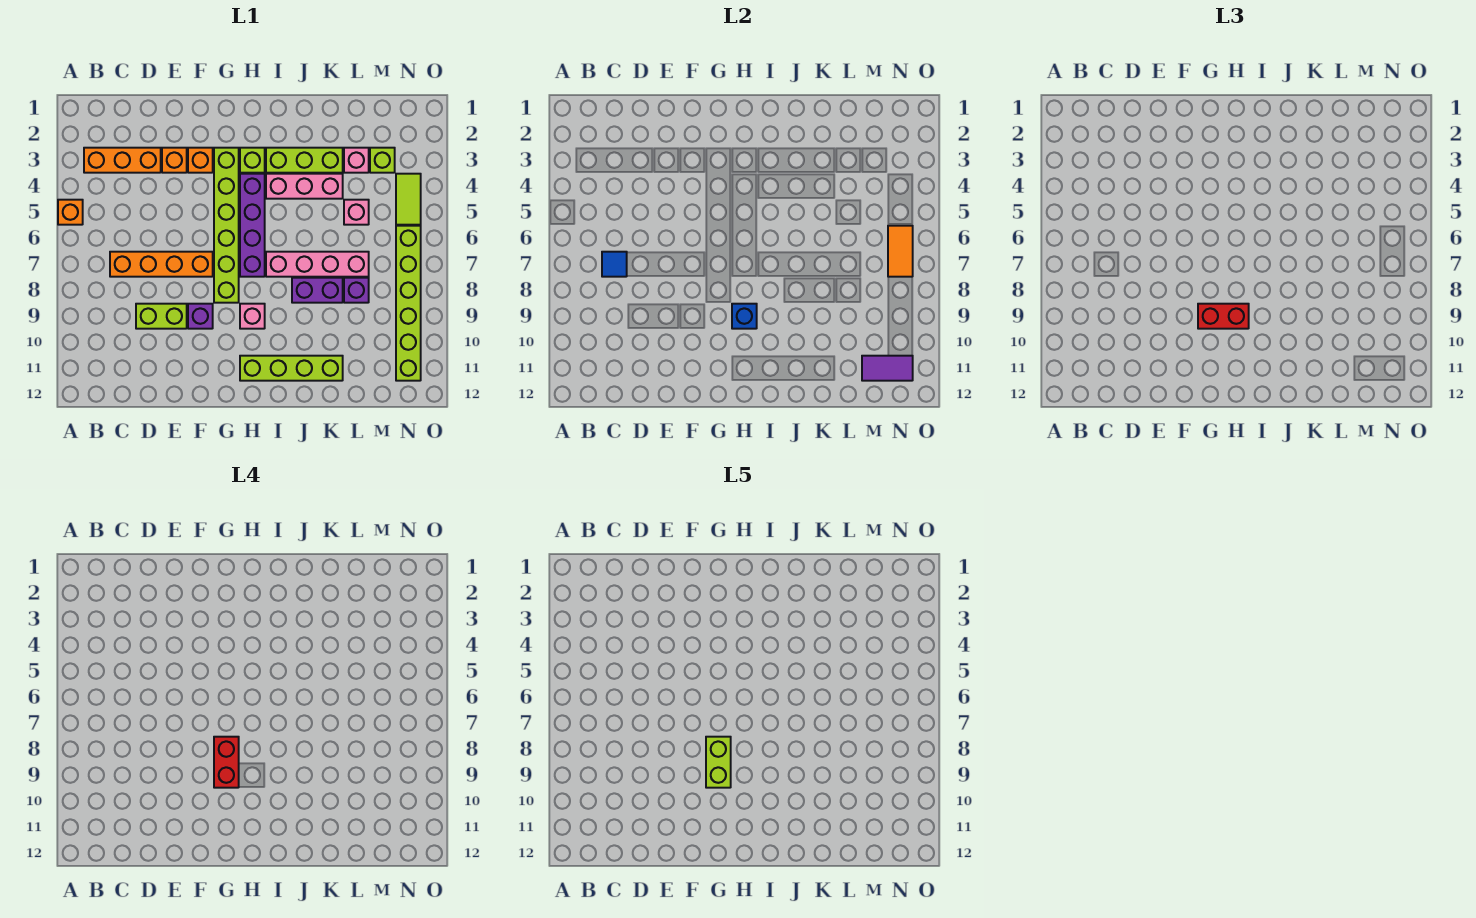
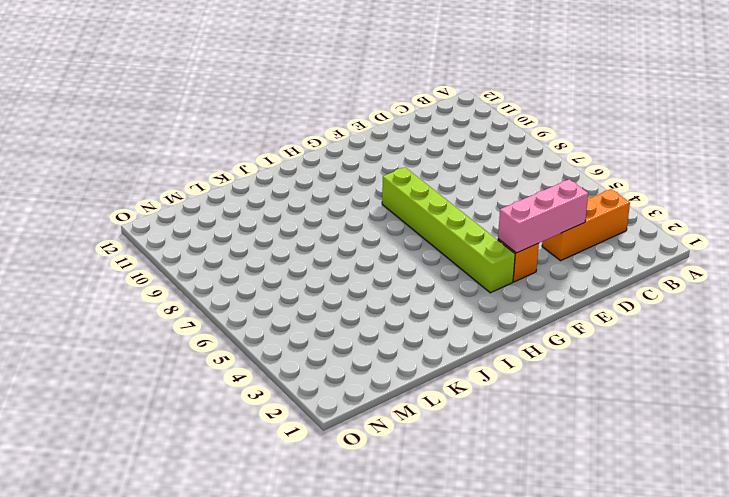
pink brick D3:F3 level 2 -> pink brick I4:K4 level 1
none -> orange brick A5 level 1
none -> orange brick C7:F7 level 1
none -> lime brick D9:E9 level 1

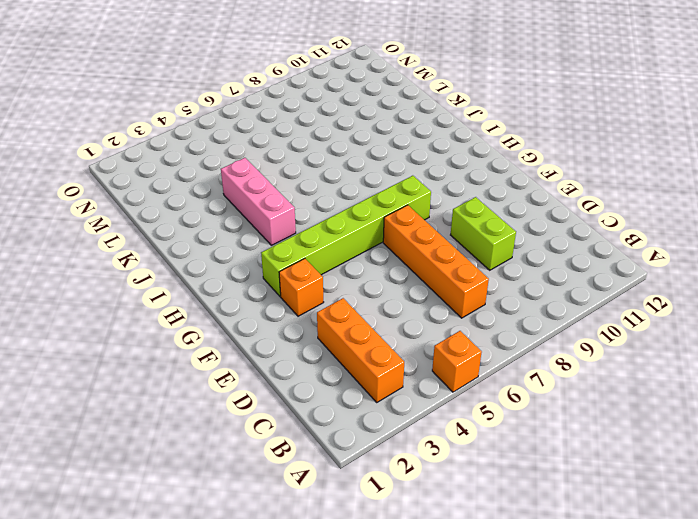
none -> orange brick E3 level 1
none -> purple brick F9 level 1
none -> lime brick H3 level 1

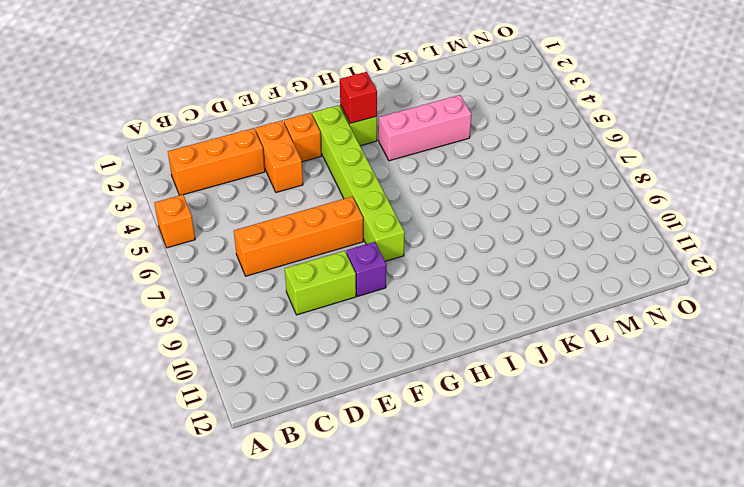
orange brick E3:E4 level 1 -> orange brick E3 level 1
red brick H3 level 2 -> none
none -> purple brick H4:H7 level 1
none -> pink brick H9 level 1
none -> lime brick H11:K11 level 1

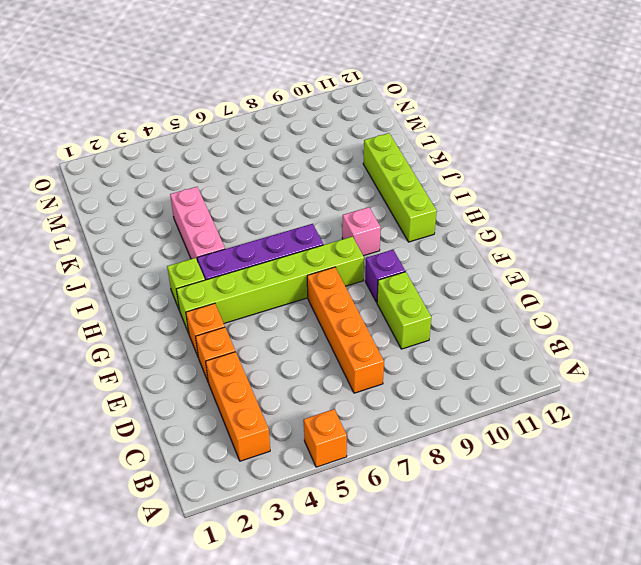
none -> lime brick I3:K3 level 1
none -> pink brick I7:L7 level 1
none -> purple brick J8:K8 level 1

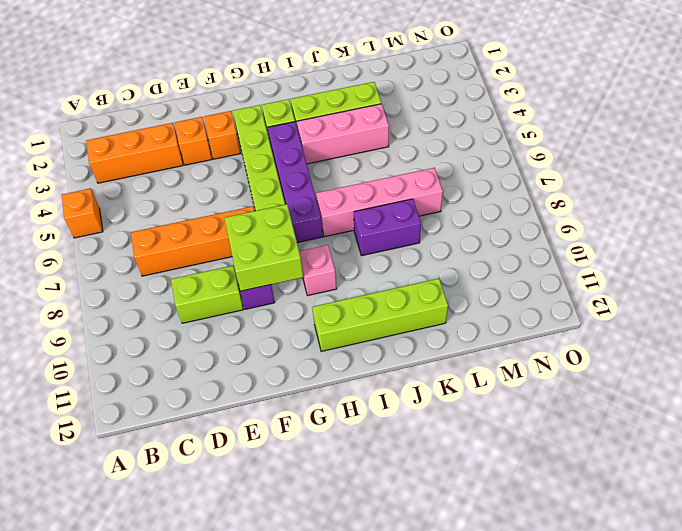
lime brick F8:G9 level 2 -> none
none -> pink brick L3 level 1
none -> pink brick L5 level 1
none -> purple brick L8 level 1

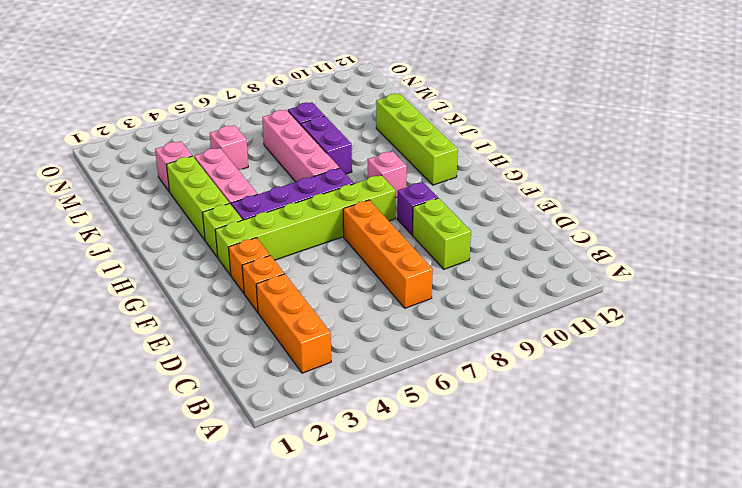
none -> orange brick A5 level 1
none -> lime brick M3 level 1
none -> lime tile N4:N5 level 1

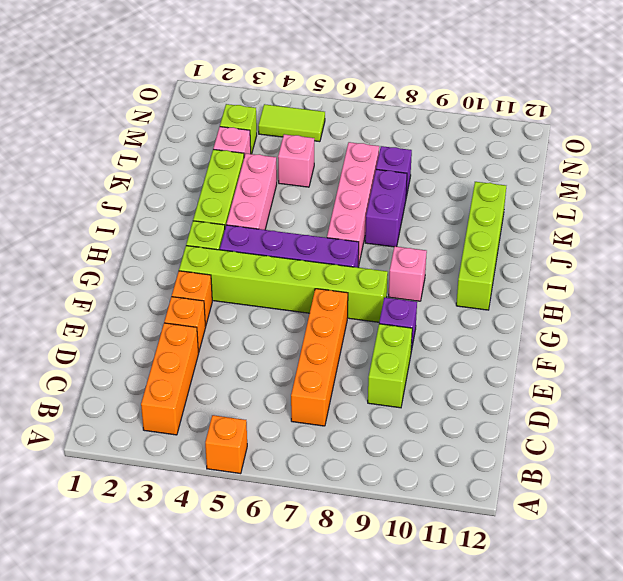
none -> lime brick N6:N11 level 1
none -> blue tile C7 level 2
none -> blue brick H9 level 2

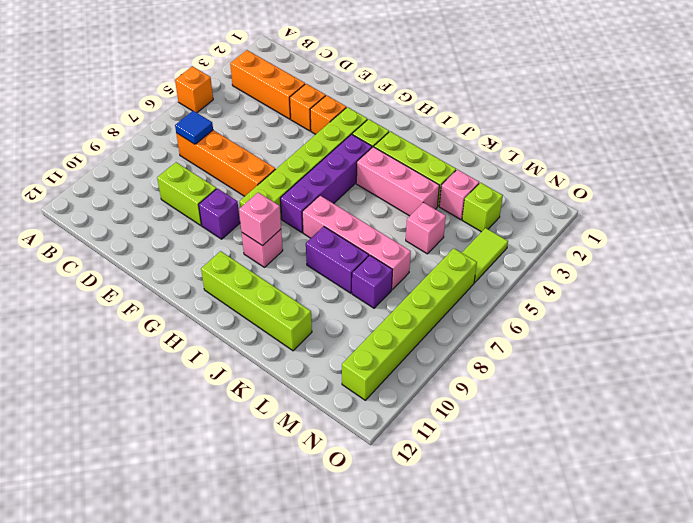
pink brick H9 level 2 -> blue brick H9 level 2
none -> purple tile M11:N11 level 2
none -> orange tile N6:N7 level 2
none -> red brick G9:H9 level 3

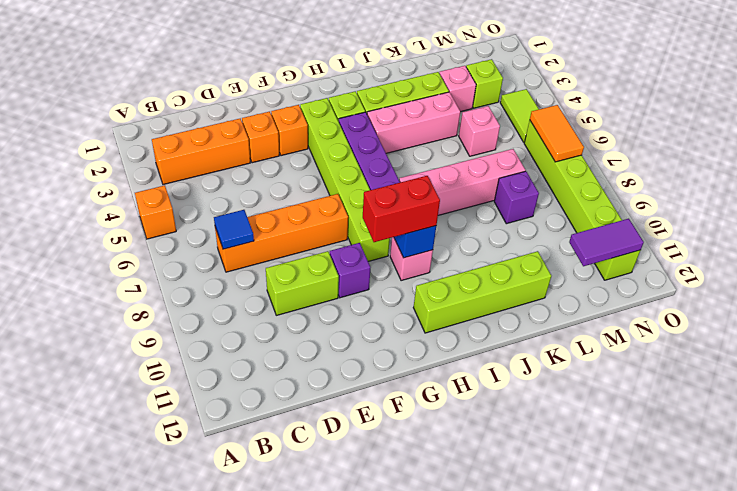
none -> purple brick J8:K8 level 1
none -> red brick G8:G9 level 4
none -> lime brick G8:G9 level 5

